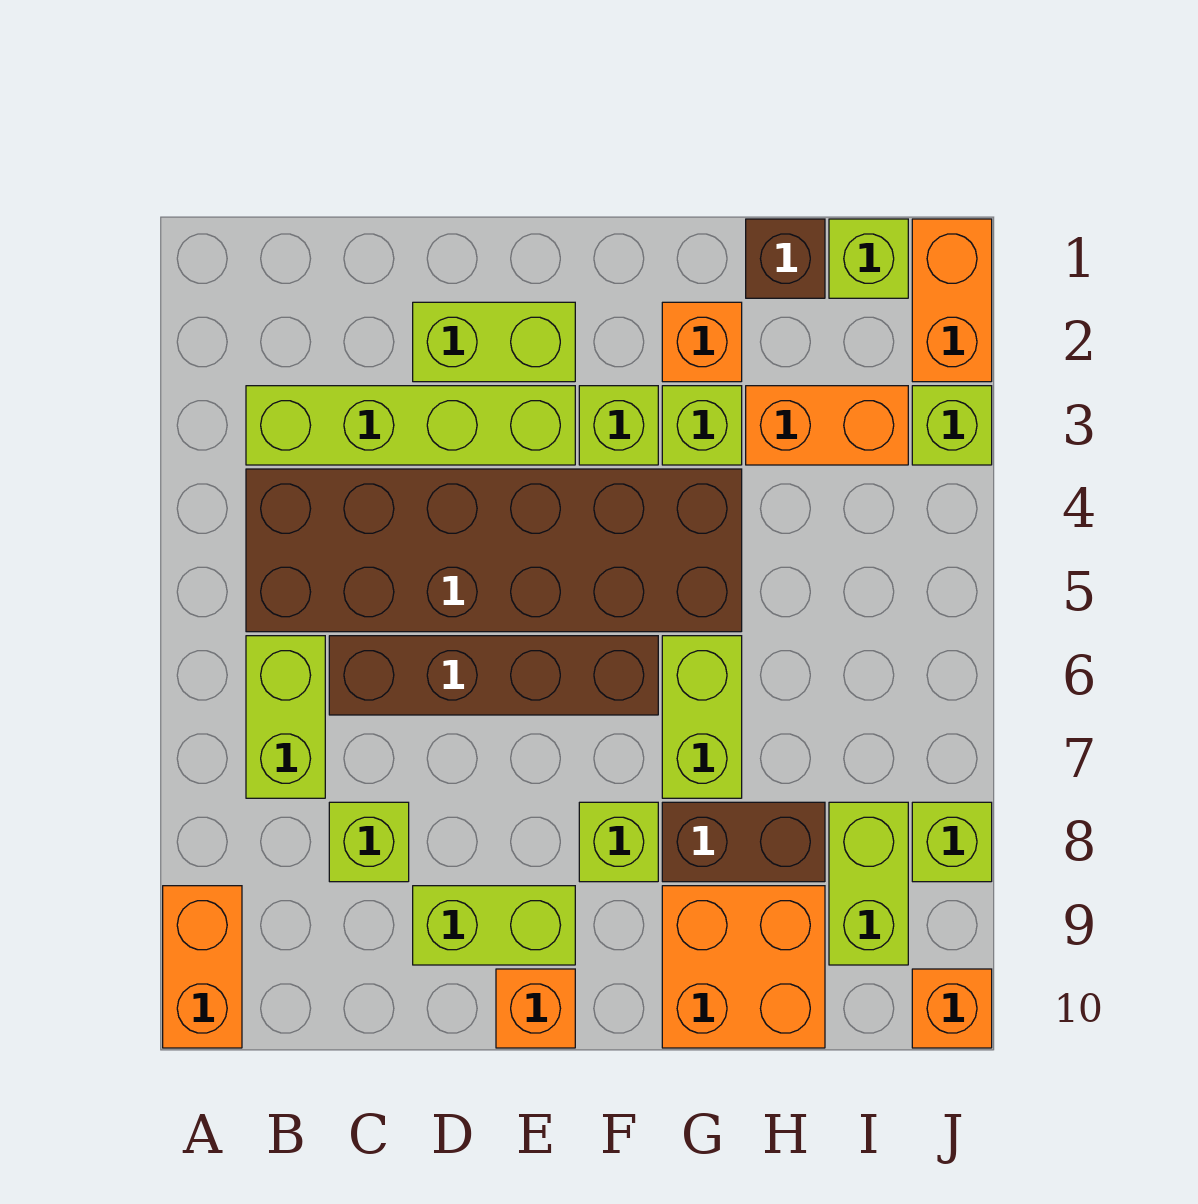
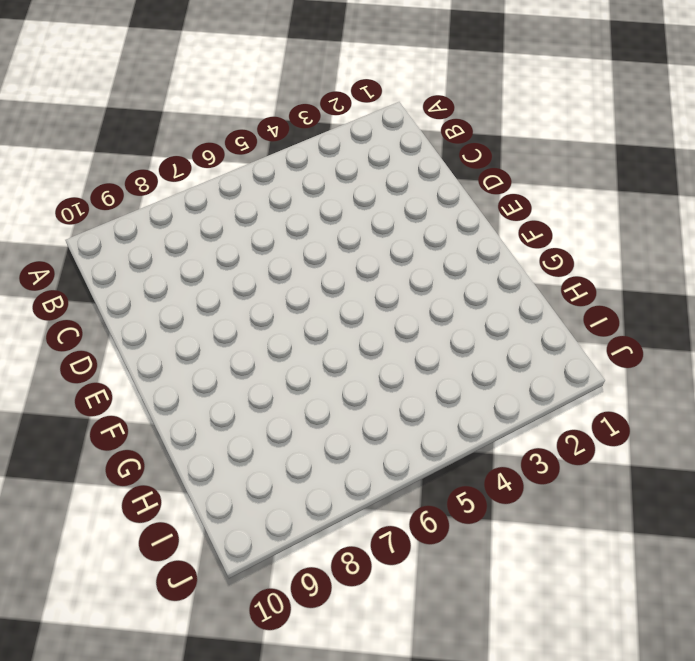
none -> orange brick A9:A10 level 1
none -> lime brick B3:E3 level 1
none -> brown brick B4:G5 level 1

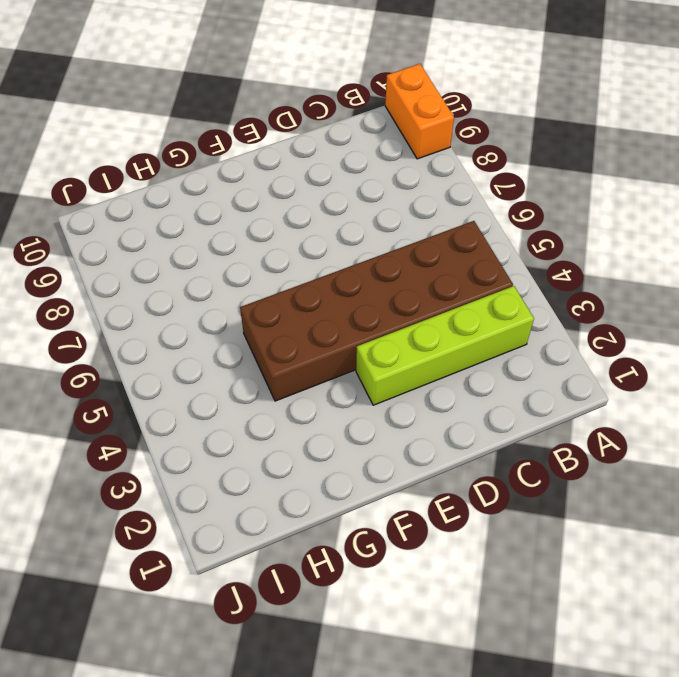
none -> lime brick B6:B7 level 1
none -> brown brick C6:F6 level 1
none -> lime brick C8 level 1

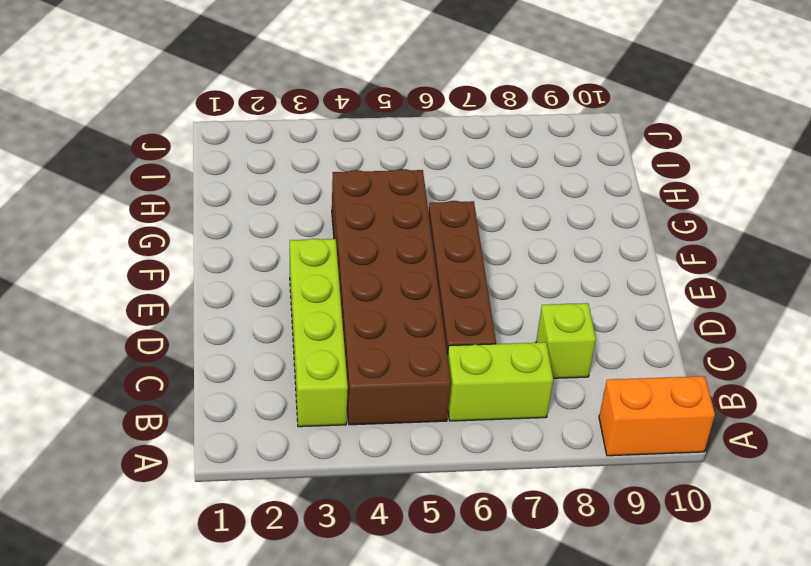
none -> lime brick D2:E2 level 1
none -> lime brick D9:E9 level 1
none -> orange brick E10 level 1

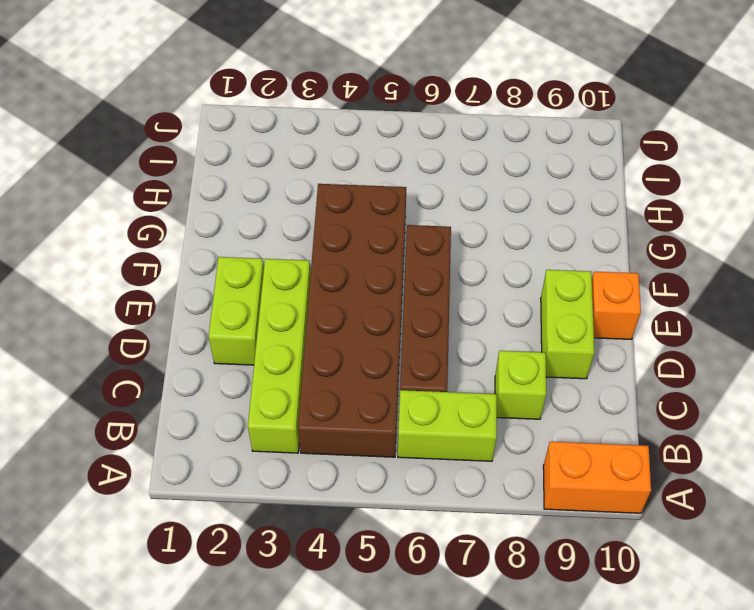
none -> lime brick F3 level 1
none -> lime brick F8 level 1
none -> orange brick G2 level 1

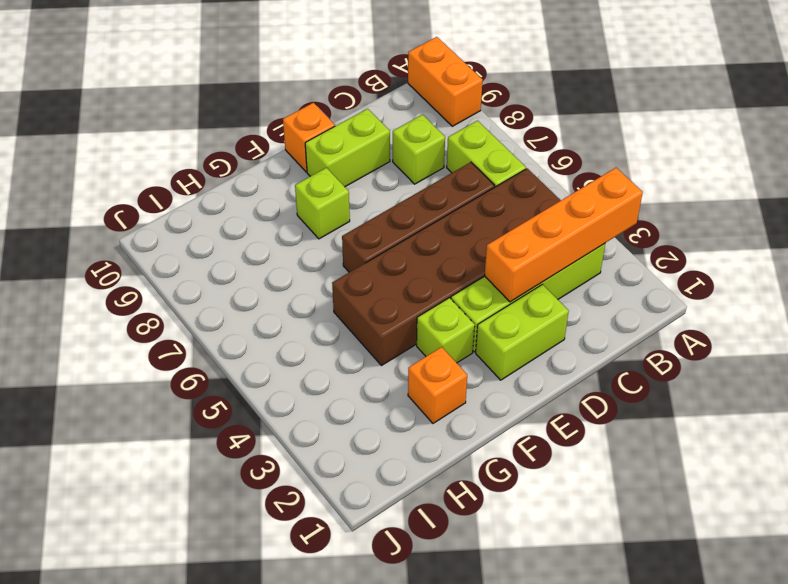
orange brick A3:D3 level 2 -> none
none -> lime brick G3 level 1
none -> lime brick G6:G7 level 1
none -> brown brick G8:H8 level 1

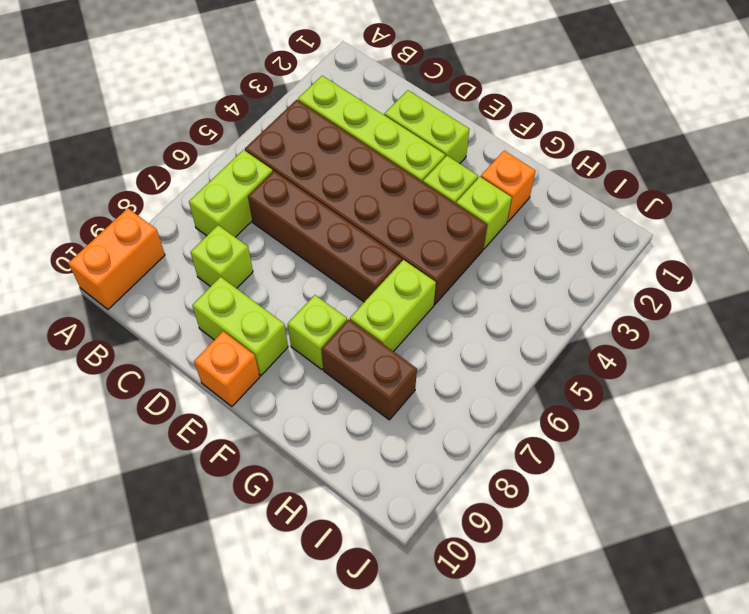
none -> orange brick G9:H10 level 1
none -> brown brick H1 level 1
none -> orange brick H3:I3 level 1

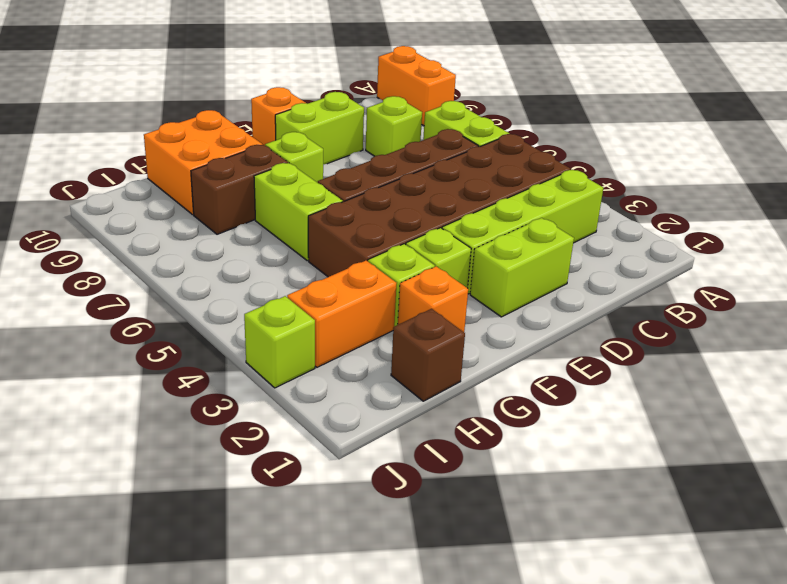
none -> lime brick I1 level 1
none -> lime brick I8:I9 level 1
none -> orange brick J1:J2 level 1

